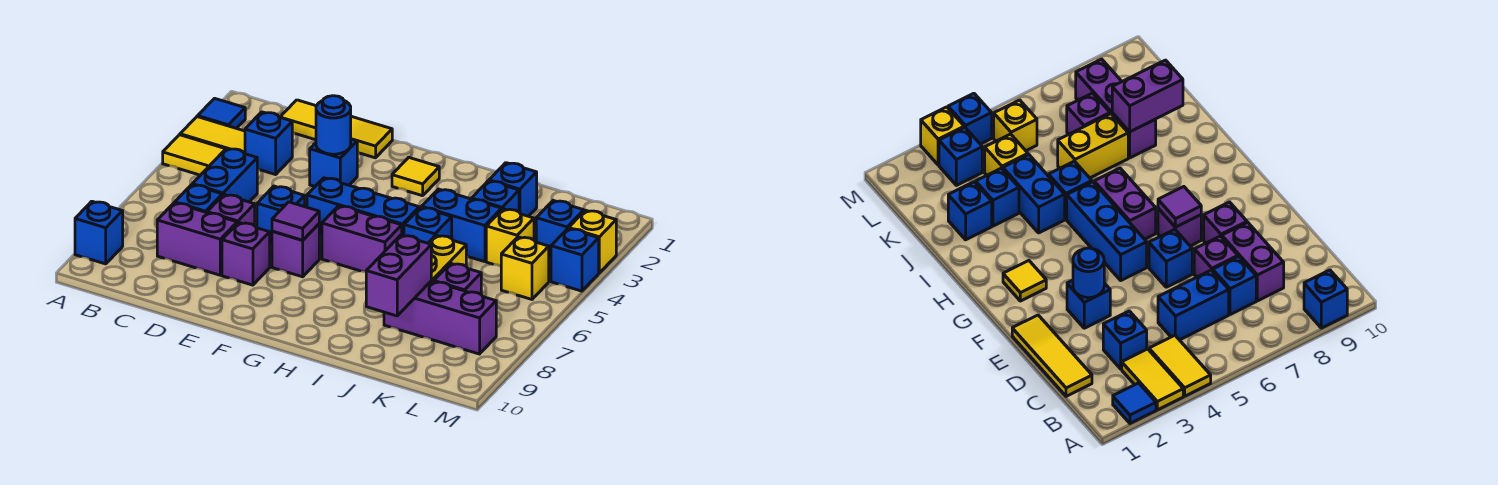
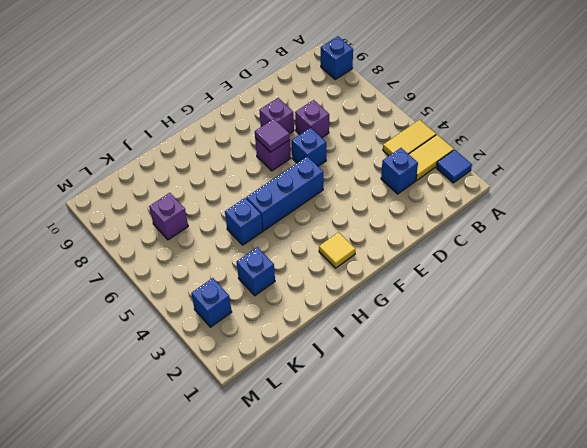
none -> yellow tile C1:E1 level 1
none -> blue brick C5:C6 level 1
none -> blue brick C7 level 1
none -> purple brick C8:D8 level 1

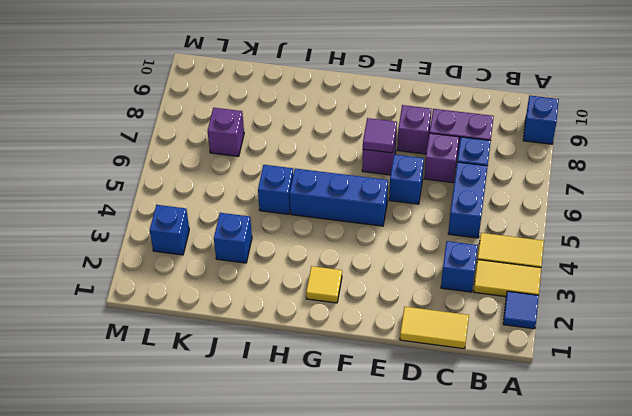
yellow tile C1:D1 level 1 -> yellow tile C1:E1 level 1
none -> blue brick E3 level 1
none -> purple brick G6:H6 level 1
none -> blue brick I4:J4 level 1
none -> blue brick J2 level 1

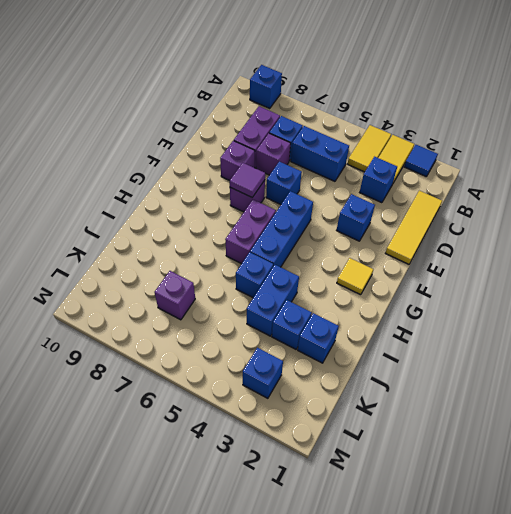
none -> yellow brick J6:J7 level 1
none -> purple brick J8:L8 level 1
none -> yellow brick K4 level 1
none -> yellow brick L5 level 1

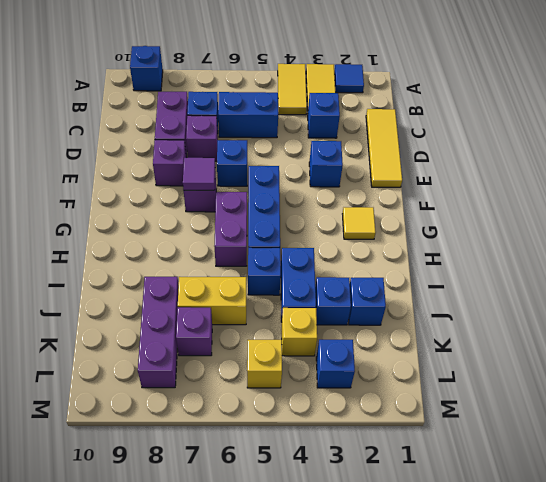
none -> yellow brick M3 level 1
none -> blue brick M4 level 1
none -> blue round brick E3 level 2
none -> purple brick J8:J9 level 2

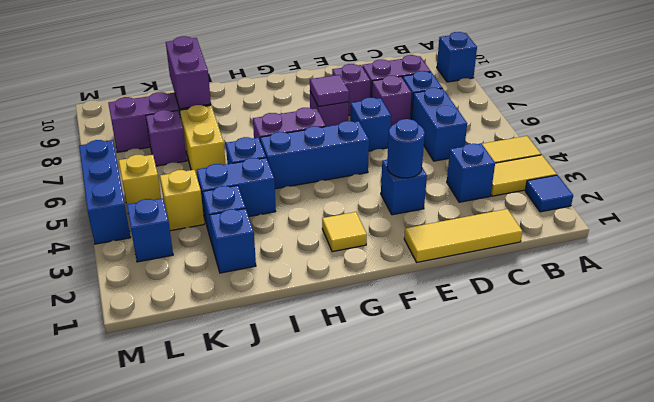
blue brick M4:M6 level 1 -> blue brick M4 level 1
none -> yellow brick M3 level 1

